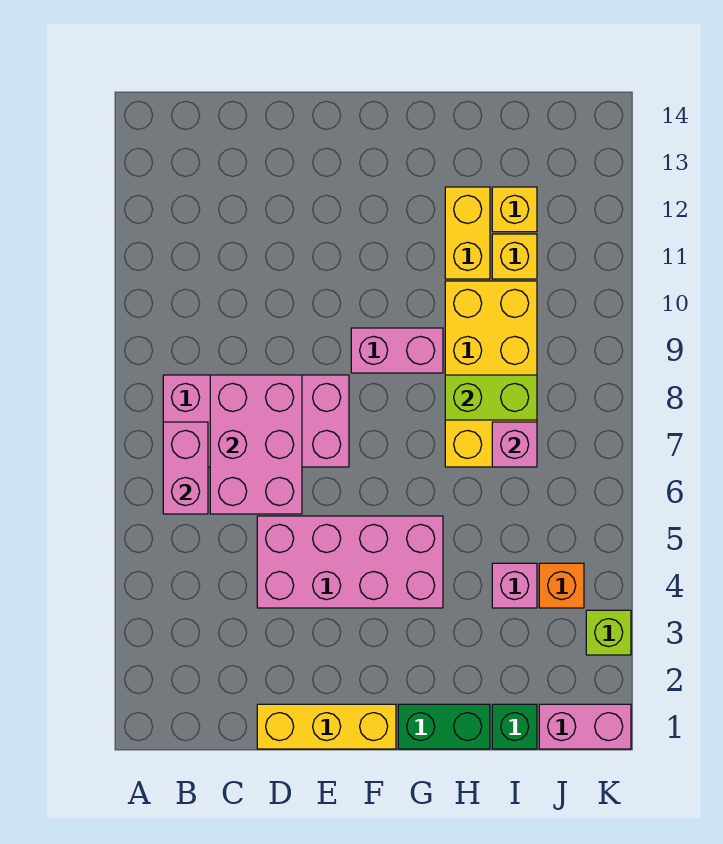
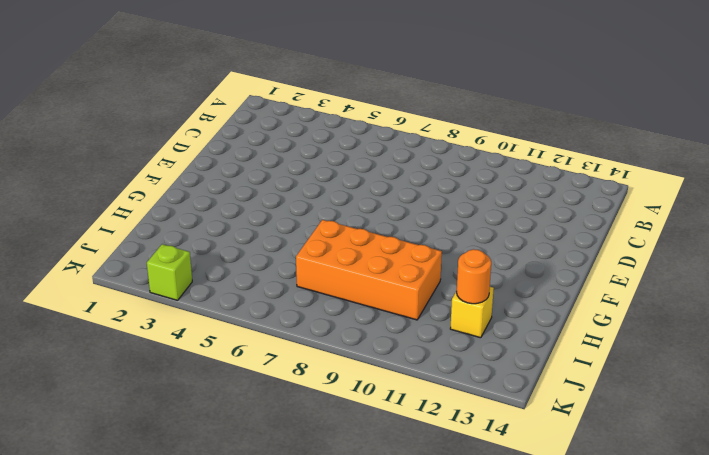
orange brick H7:I10 level 1 -> yellow brick H7:I10 level 1
orange round brick I12 level 2 -> none
none -> pink brick B7:E8 level 1
none -> yellow brick D1:F1 level 1
none -> pink brick D4:G5 level 1

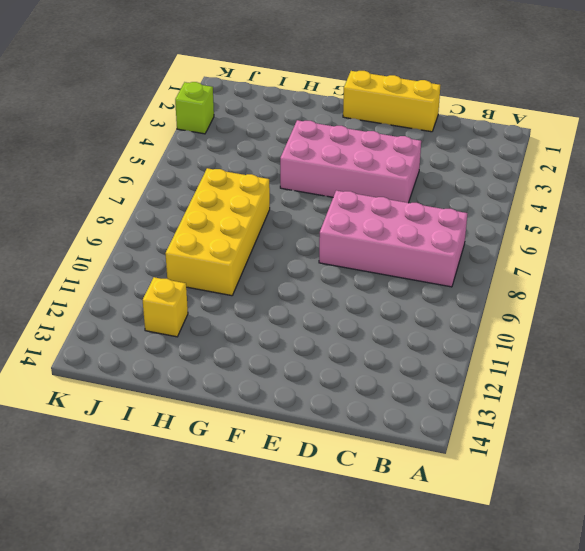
none -> pink brick F9:G9 level 1
none -> green brick G1:H1 level 1
none -> yellow brick H11:H12 level 1

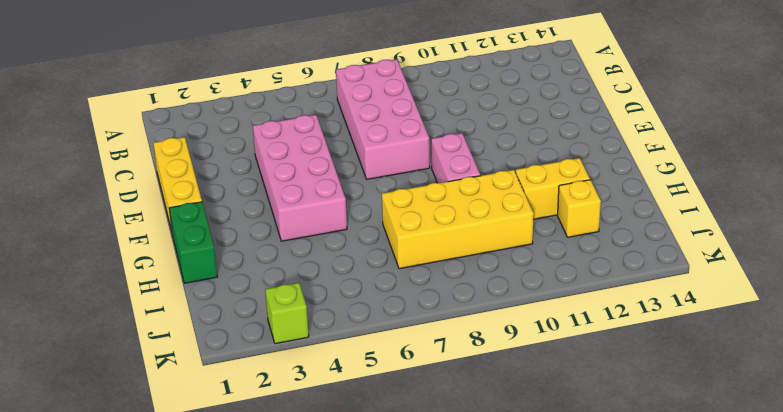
none -> green brick I1 level 1
none -> pink brick I4 level 1
none -> yellow brick I11 level 1

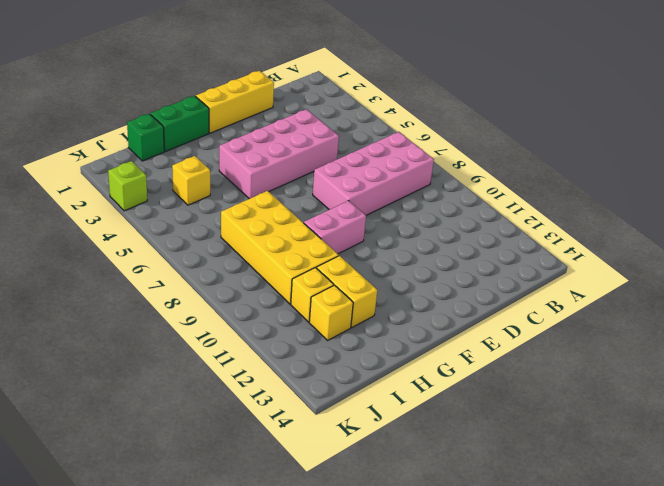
yellow brick I4 level 1 -> pink brick I4 level 1
none -> pink brick J1:K1 level 1
none -> orange brick J4 level 1
none -> pink brick B6:B7 level 2

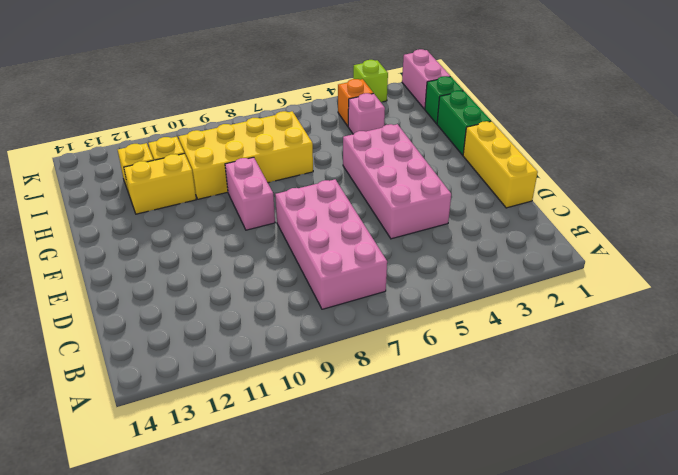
none -> pink brick B6:B7 level 2
none -> pink brick C6:D8 level 2
none -> lime brick H8:I8 level 2

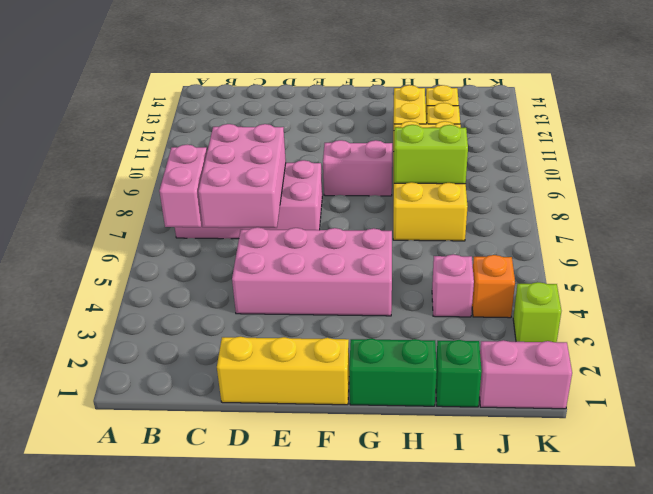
none -> pink brick I7 level 2

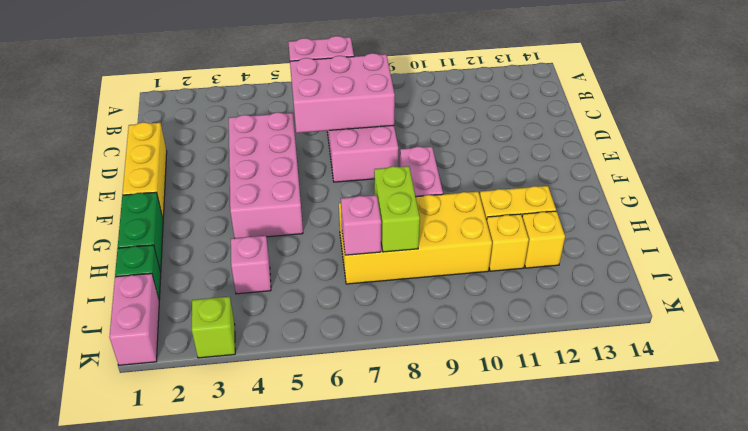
none -> orange brick J4 level 1

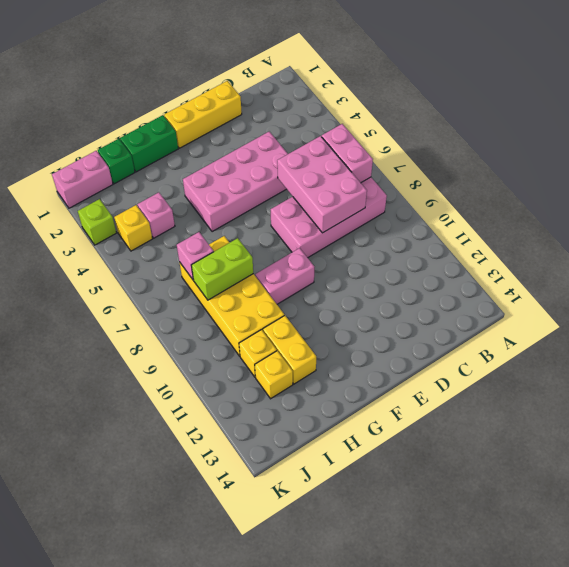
yellow brick J4 level 1 -> orange brick J4 level 1

